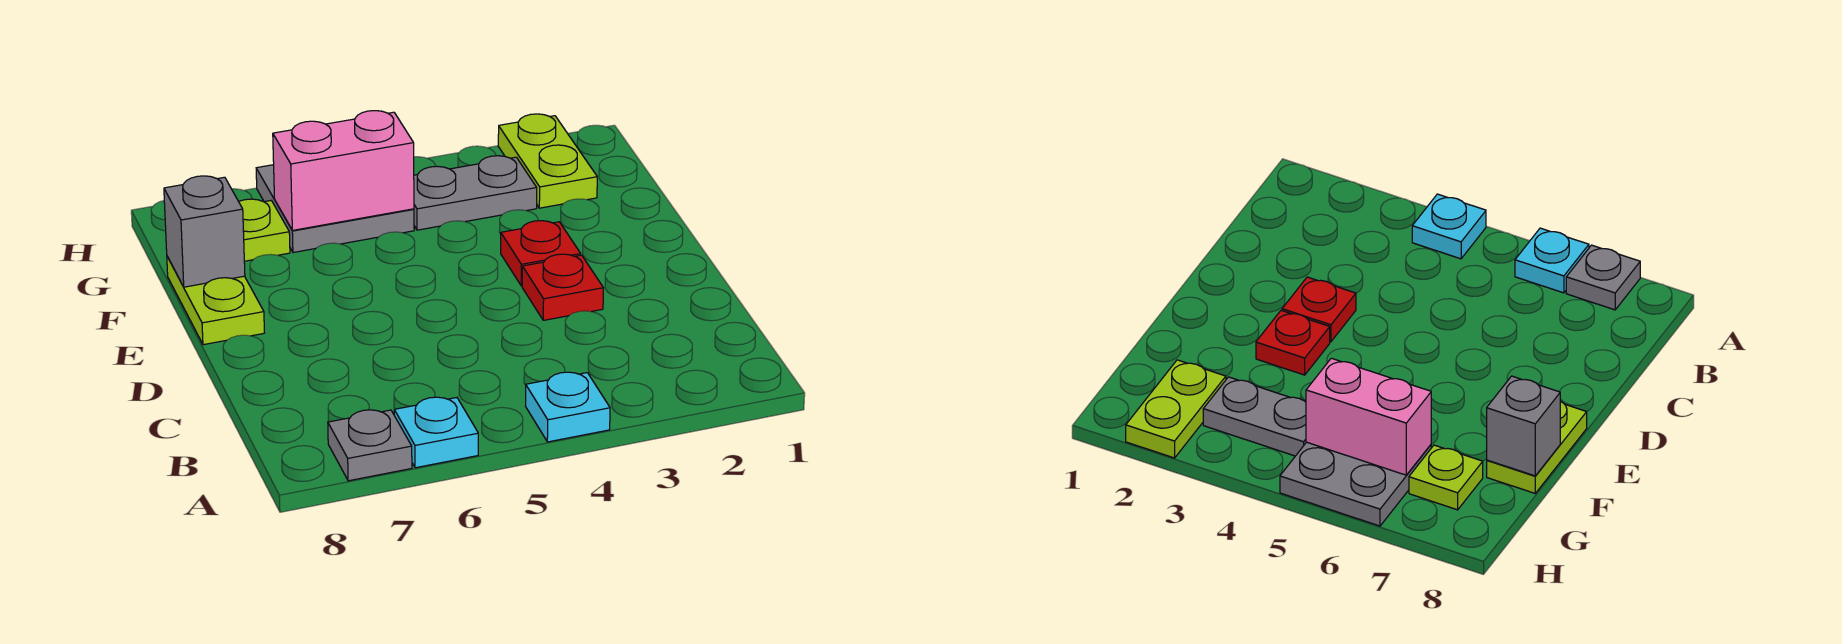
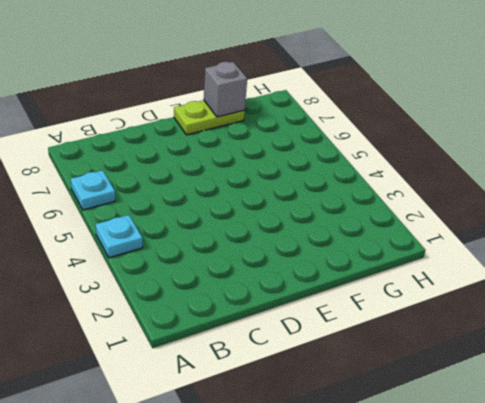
none -> grey plate A7 level 1
none -> red plate D3 level 1
none -> red plate E3 level 1

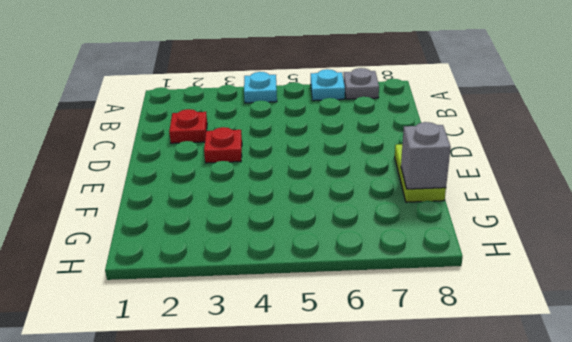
red plate C2 level 1 -> red plate E3 level 1
none -> lime plate G2:H2 level 1
none -> grey plate G3:G4 level 1
none -> grey plate G5:H6 level 1

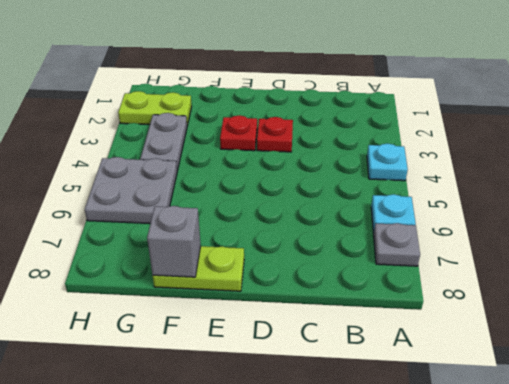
none -> lime plate G7 level 1
none -> pink brick G5:G6 level 2

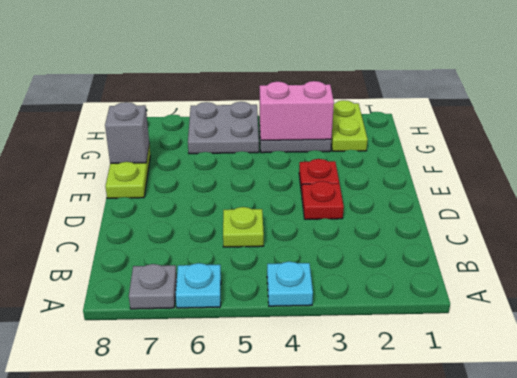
lime plate C5 level 1 -> lime plate G7 level 1
pink brick G3:G4 level 2 -> pink brick G5:G6 level 2

